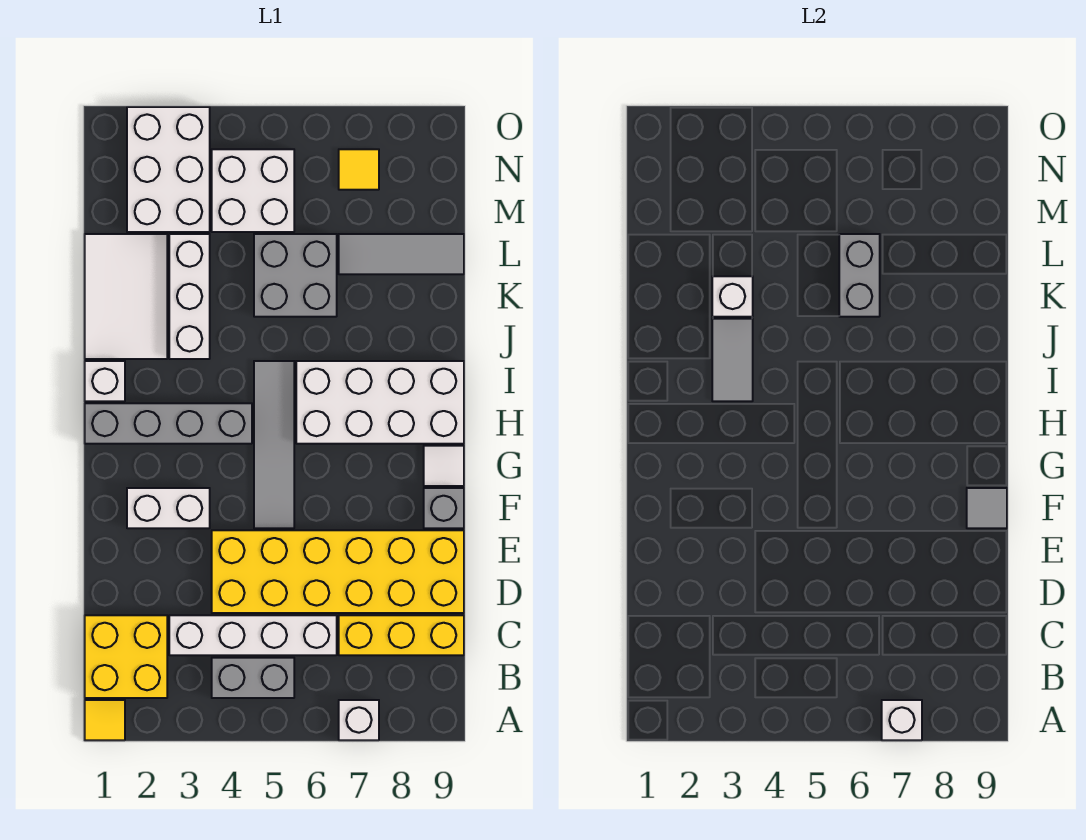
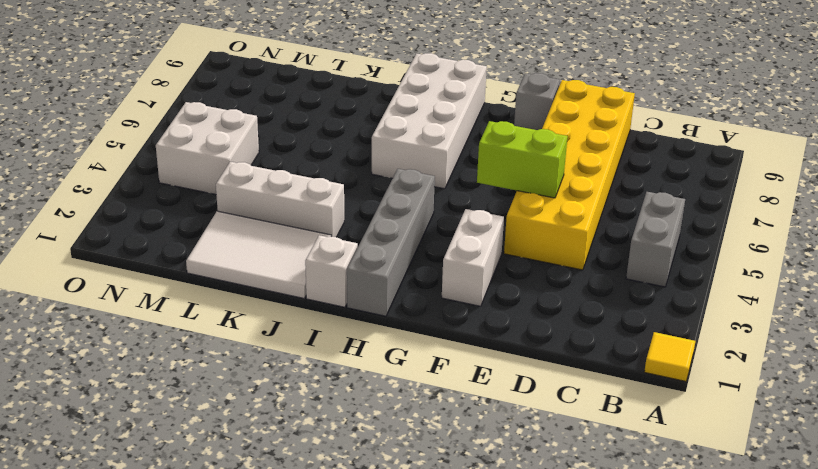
lime brick E5:F5 level 2 -> none
none -> white brick A7 level 1
none -> yellow brick B1:C2 level 1
none -> white brick C3:C6 level 1

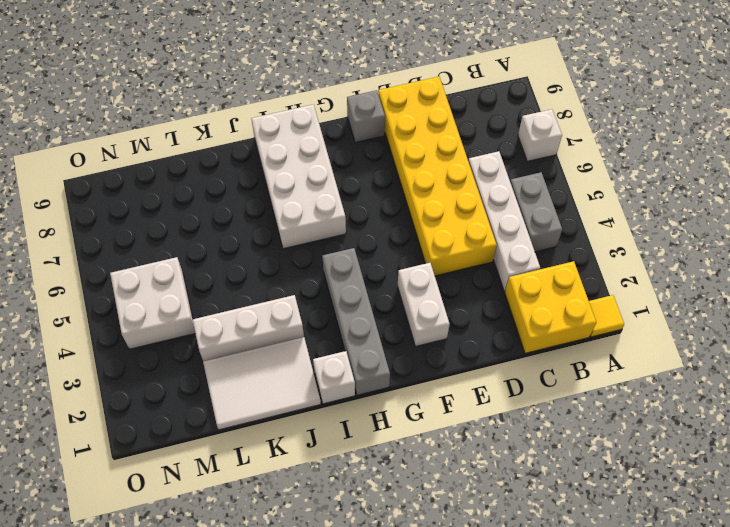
none -> yellow brick C7:C9 level 1
none -> grey tile F5:I5 level 1
none -> white tile G9 level 1

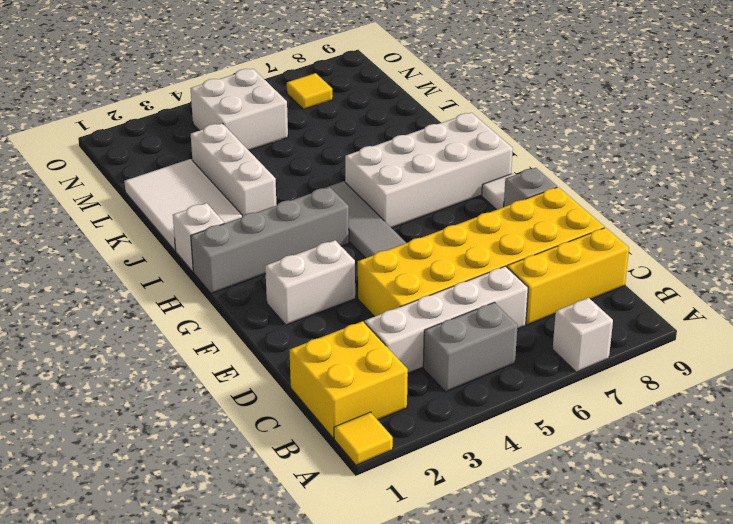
none -> grey brick K5:L6 level 1
none -> grey tile L7:L9 level 1
none -> white brick M2:O3 level 1

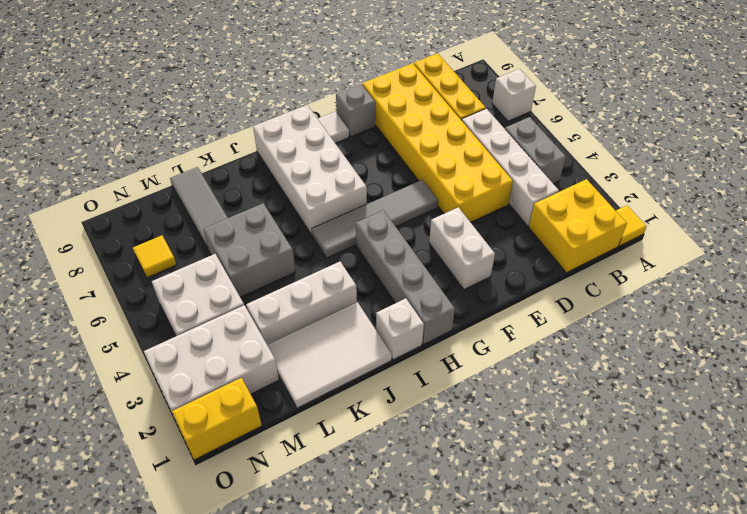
yellow brick N1:O1 level 1 -> none
none -> white brick A7 level 2
none -> grey tile F9 level 2
none -> grey tile I3:J3 level 2

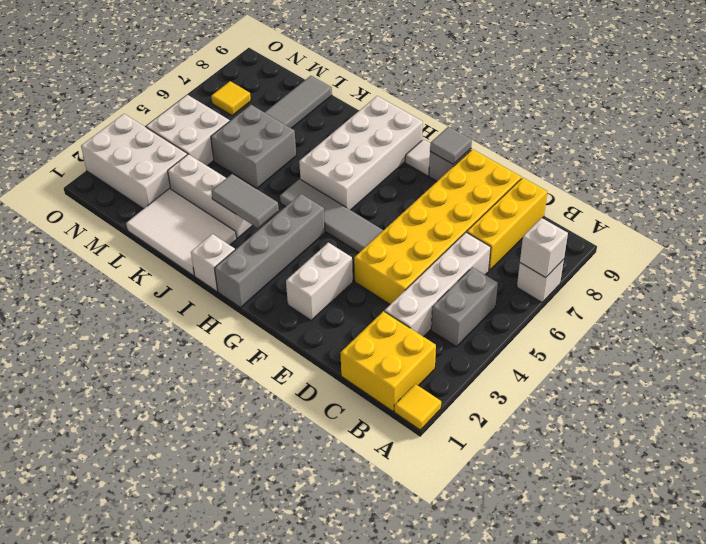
none -> white brick K3 level 2
none -> grey brick K6:L6 level 2

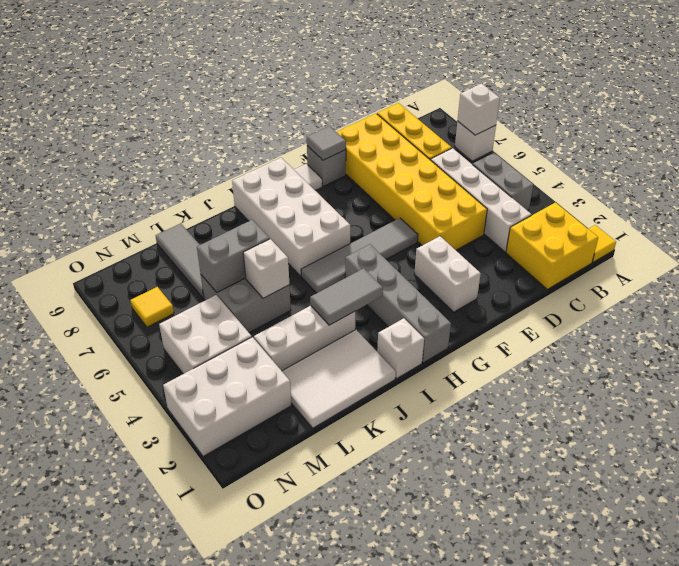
white brick K5 level 2 -> white brick K3 level 2

